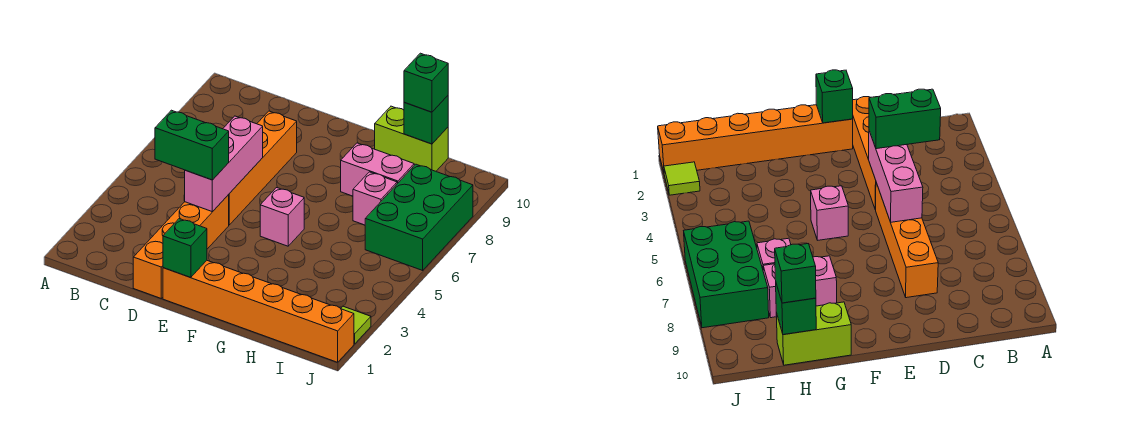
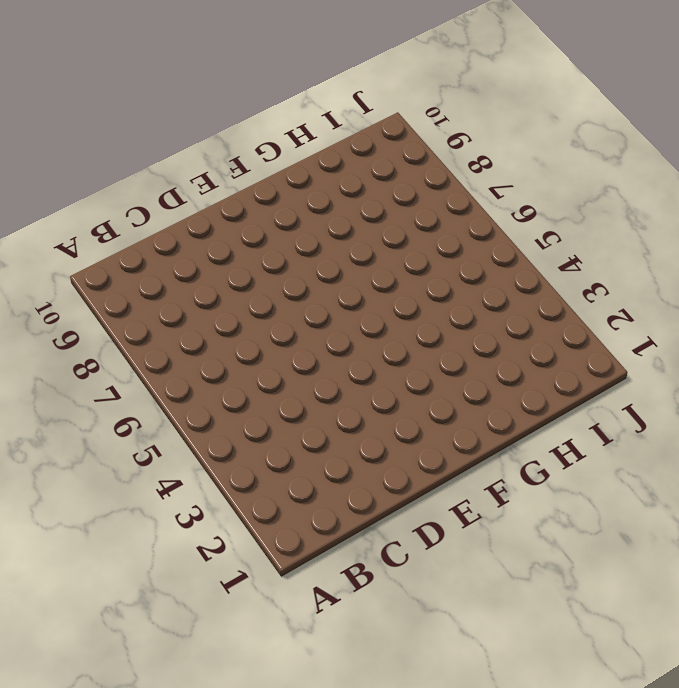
none -> orange brick D1:D4 level 1
none -> orange brick D5:D8 level 1
none -> orange brick E1:J1 level 1

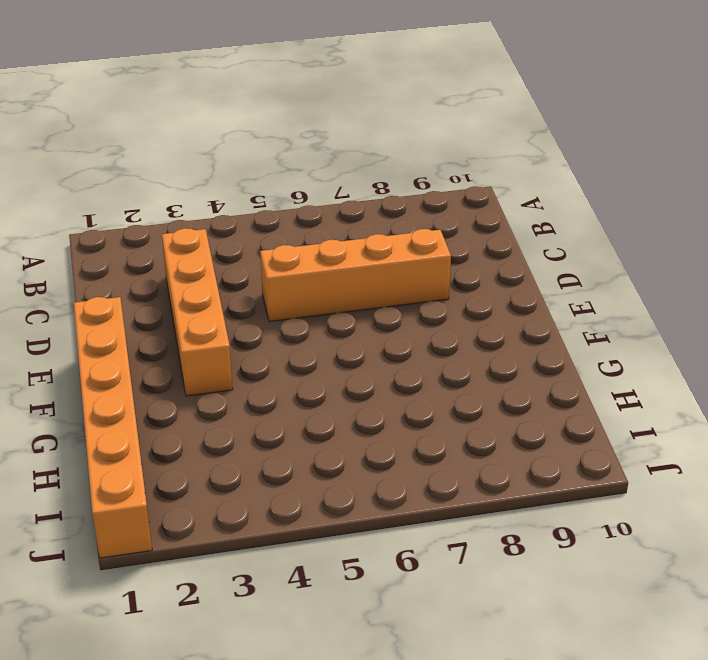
orange brick C3:F3 level 1 -> orange brick D1:D4 level 1
none -> pink brick F5 level 1
none -> pink brick G8:H8 level 1
none -> lime brick G10:H10 level 1

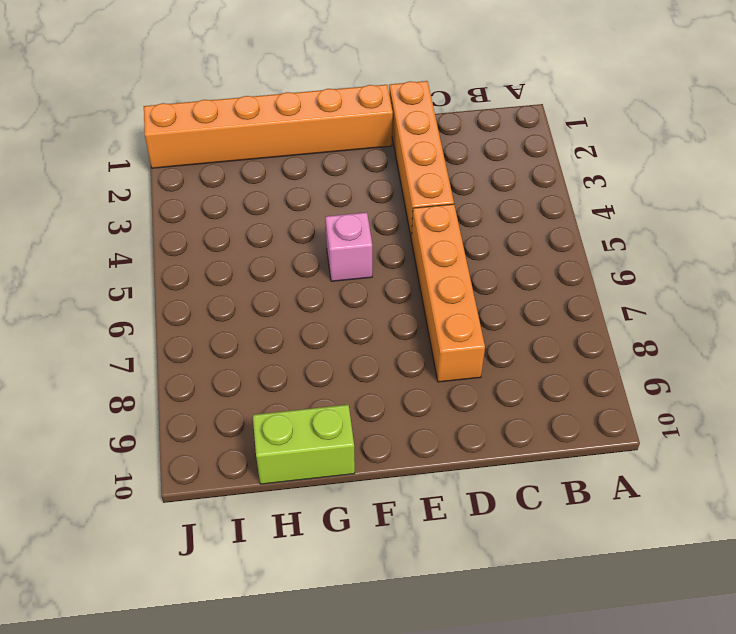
none -> pink brick G8:H8 level 1
none -> pink brick H7 level 1
none -> green brick I6:J8 level 1

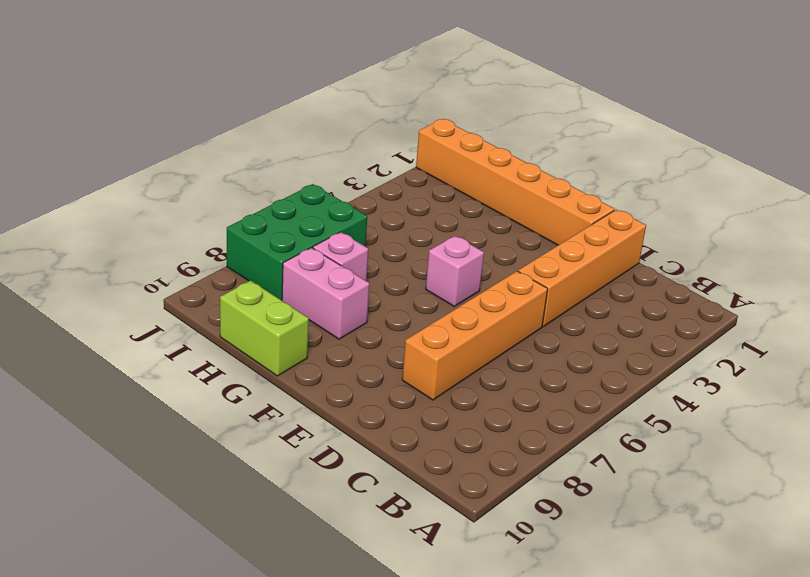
none -> lime tile J2 level 1
none -> pink brick D4:D6 level 2
none -> green brick E1 level 2

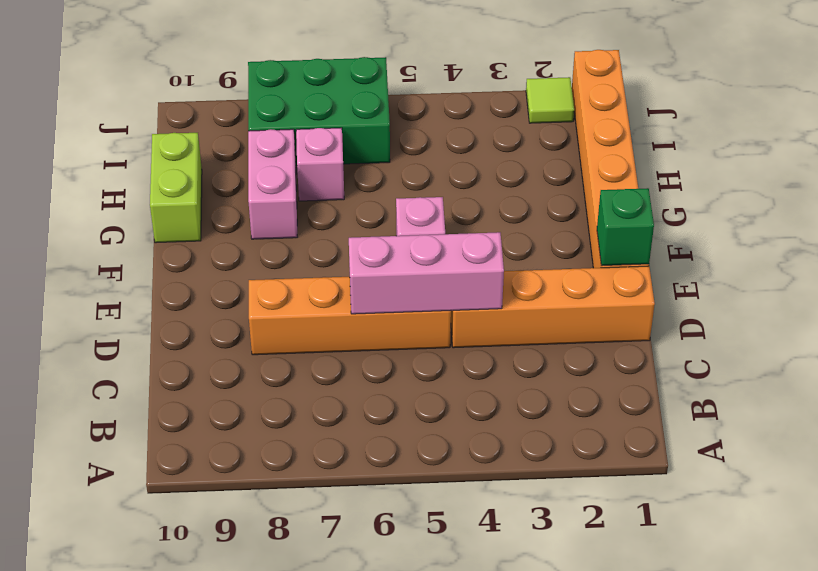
none -> green brick H10 level 2
none -> green brick C4:D4 level 3
none -> green brick H10 level 3

